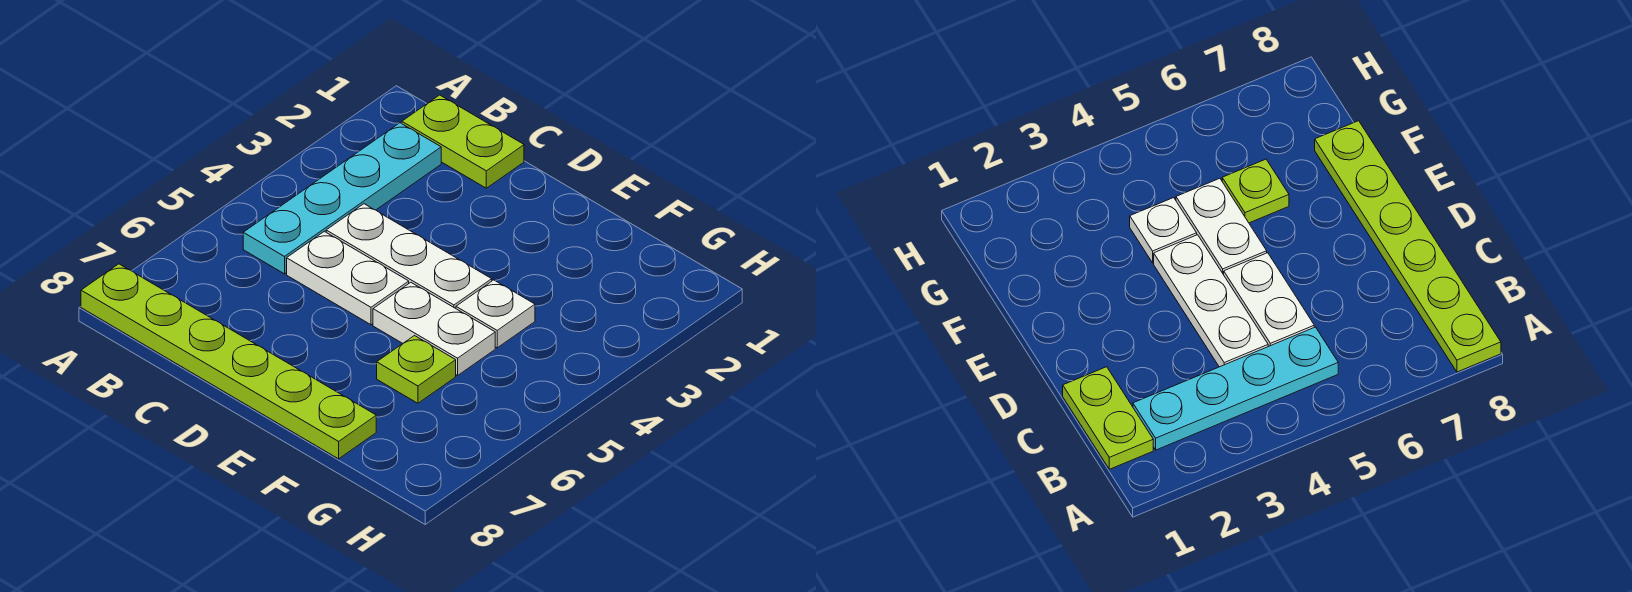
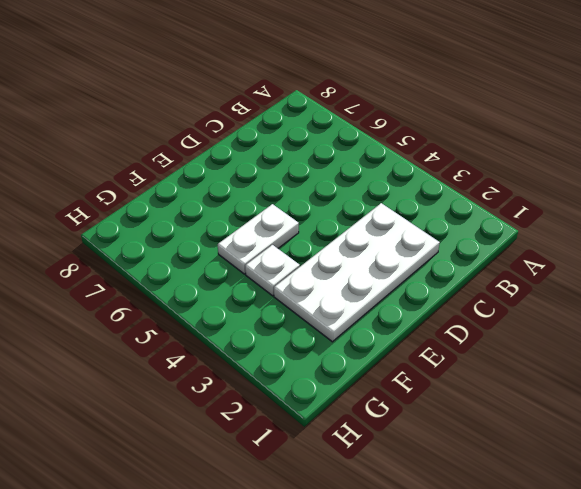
white plate C2:F3 level 1 -> none
none -> lime plate A8:F8 level 1
none -> lime plate B1:C1 level 1

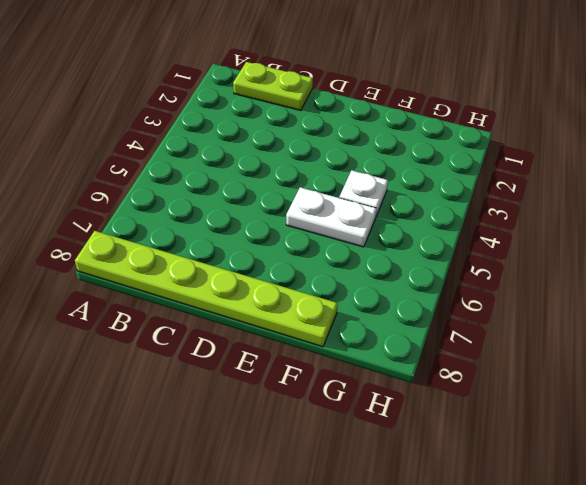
none -> cyan plate B2:B5 level 1
none -> white plate C4:E4 level 1

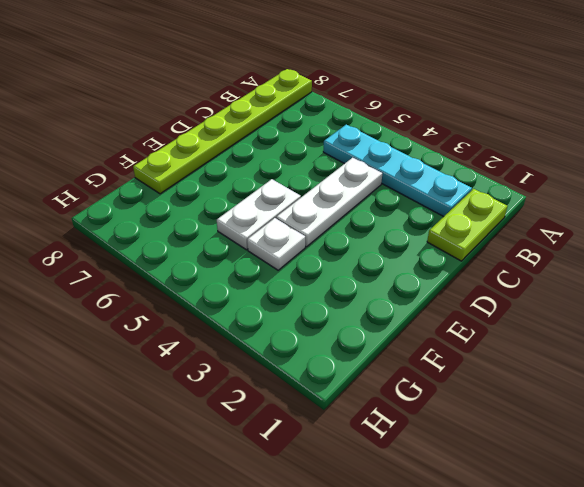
none -> white plate C5:D5 level 1
none -> lime plate F6 level 1

